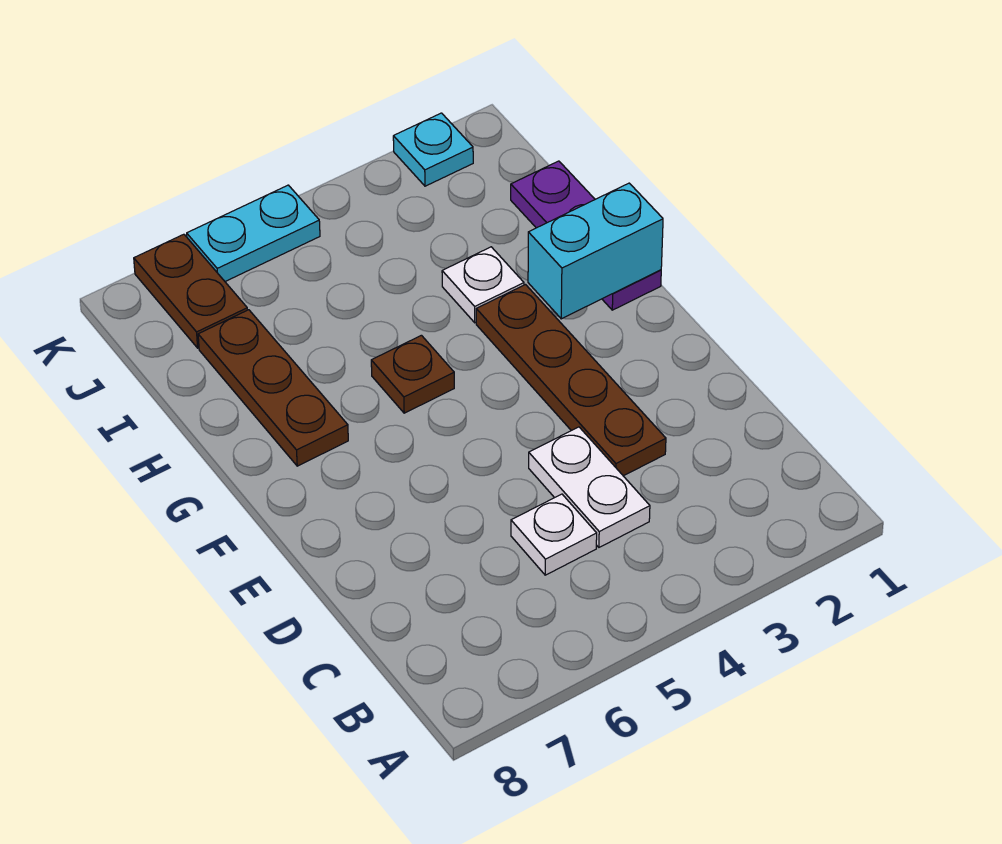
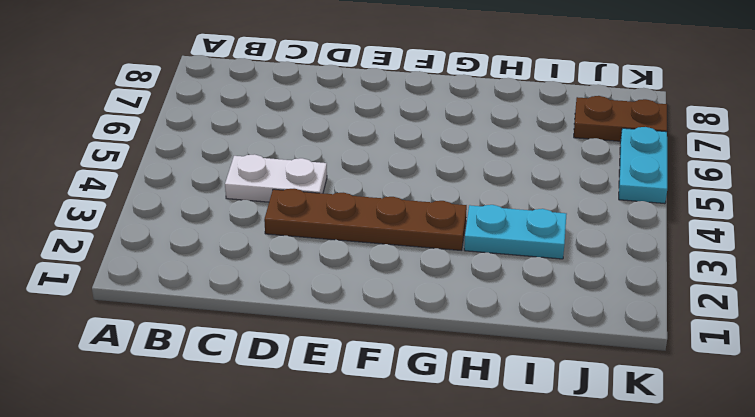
cyan plate H3:I3 level 1 -> white plate H3 level 1
none -> white plate C5 level 1
none -> purple plate G1:I1 level 1

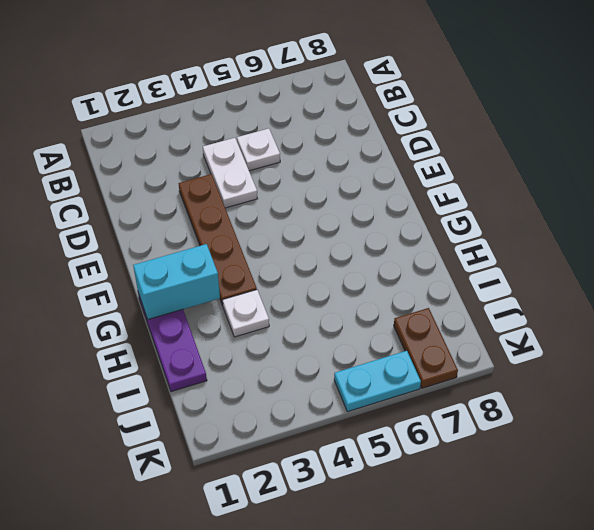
none -> brown plate G5 level 1
none -> brown plate G7:I7 level 1

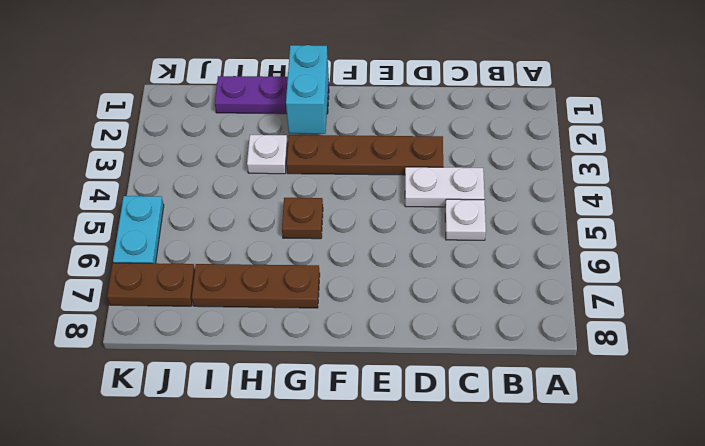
none -> cyan plate K2 level 1

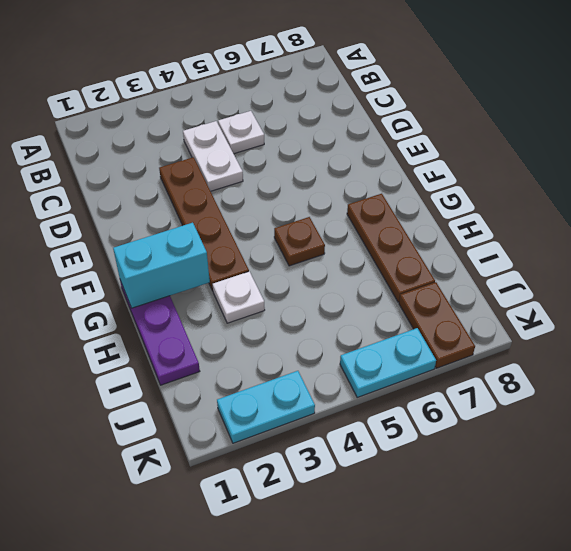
cyan plate K2:K3 level 1 -> cyan plate K2 level 1

